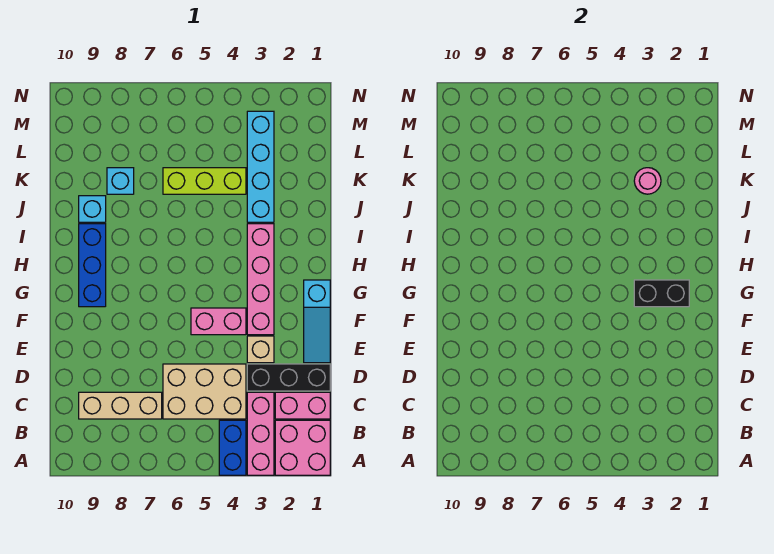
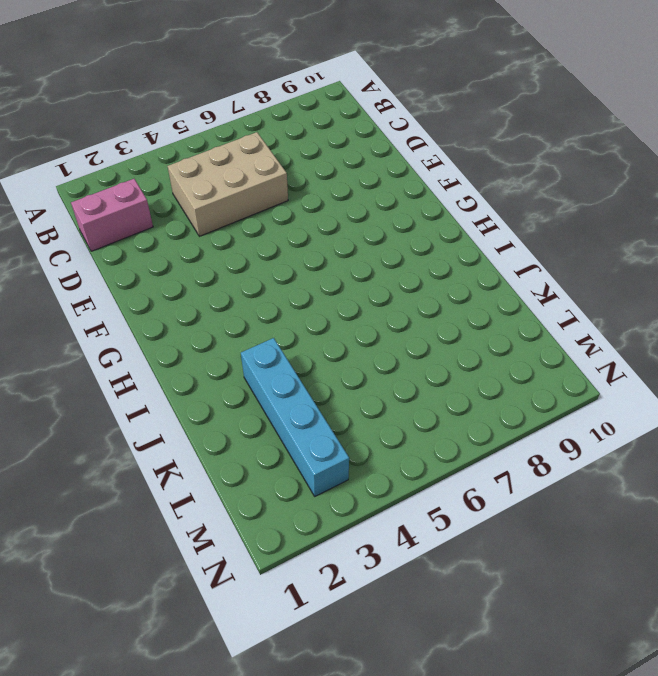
none -> pink brick A1:B2 level 1
none -> pink brick A3:C3 level 1
none -> blue brick A4:B4 level 1

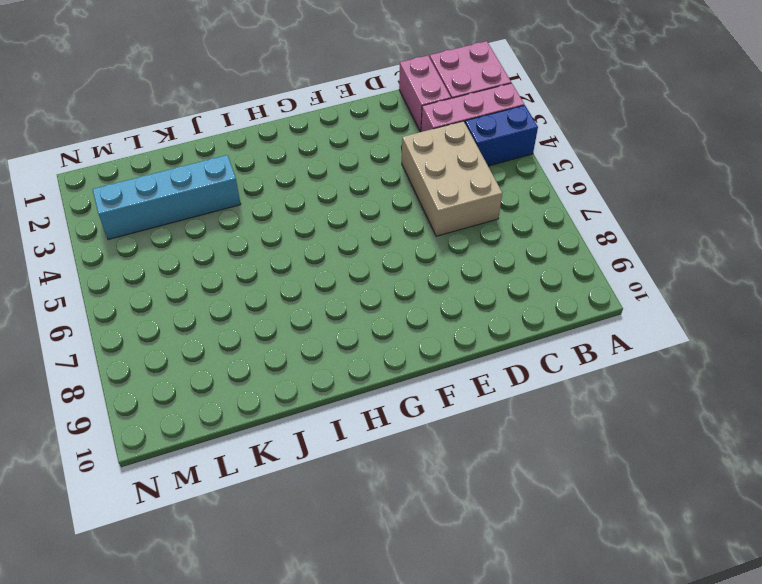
none -> tan brick C7:C9 level 1
none -> black brick D1:D3 level 1
none -> cyan slope E1:G1 level 1 top G

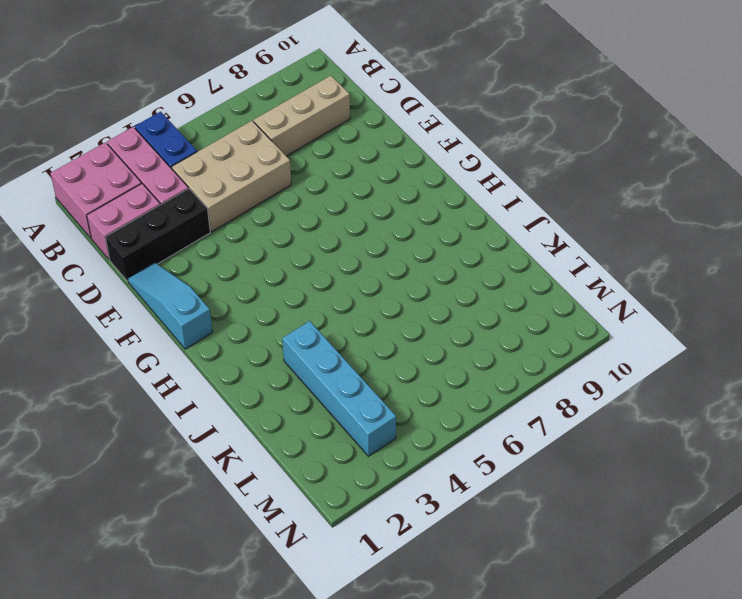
none -> tan brick E3 level 1
none -> pink brick F3:I3 level 1
none -> pink brick F4:F5 level 1

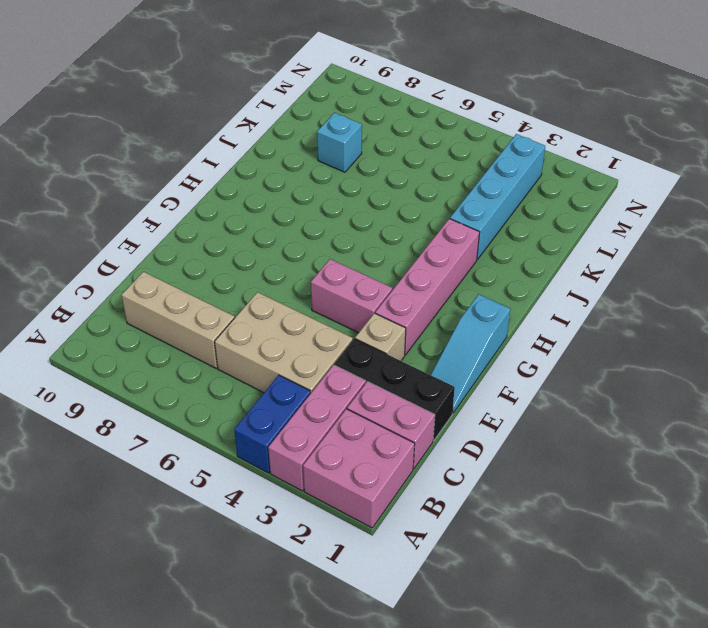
none -> blue brick G9:I9 level 1
none -> cyan brick J9 level 1
none -> lime brick K4:K6 level 1

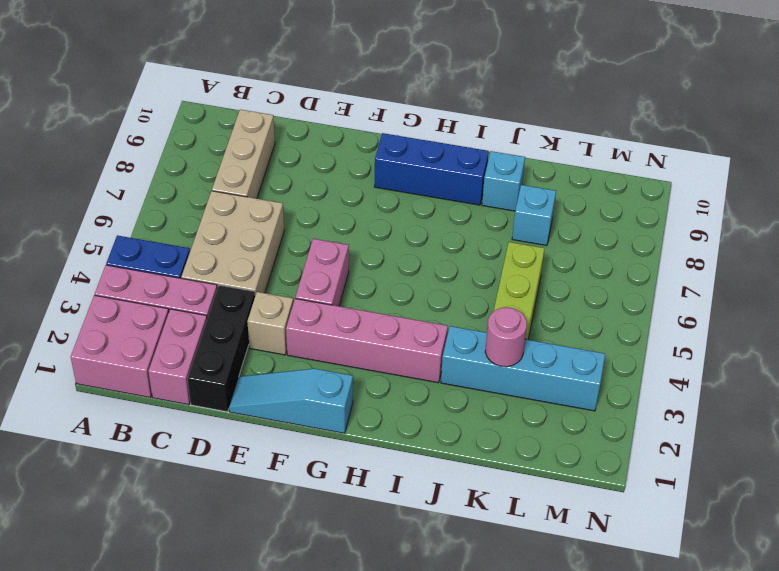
none -> black brick G2:G3 level 2

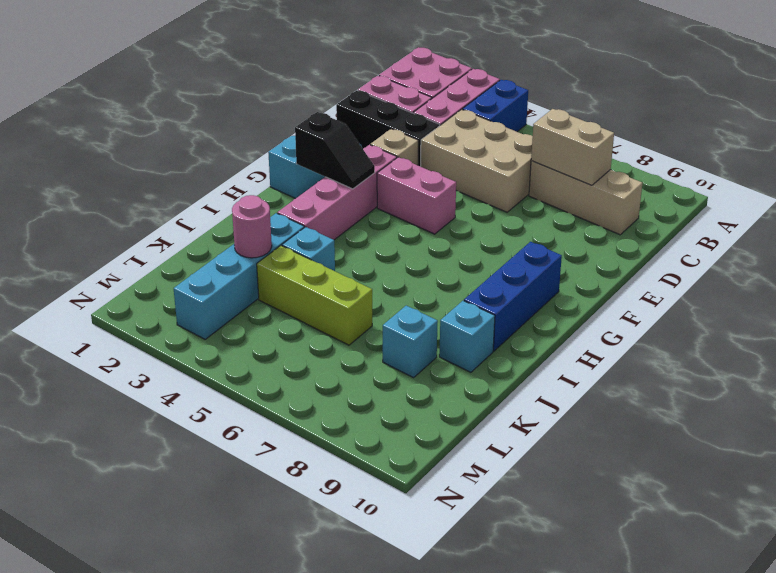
tan brick C7:C8 level 2 -> none
black slope G2:G3 level 2 top 2 -> black brick G2:G3 level 2
cyan brick J4 level 1 -> none

